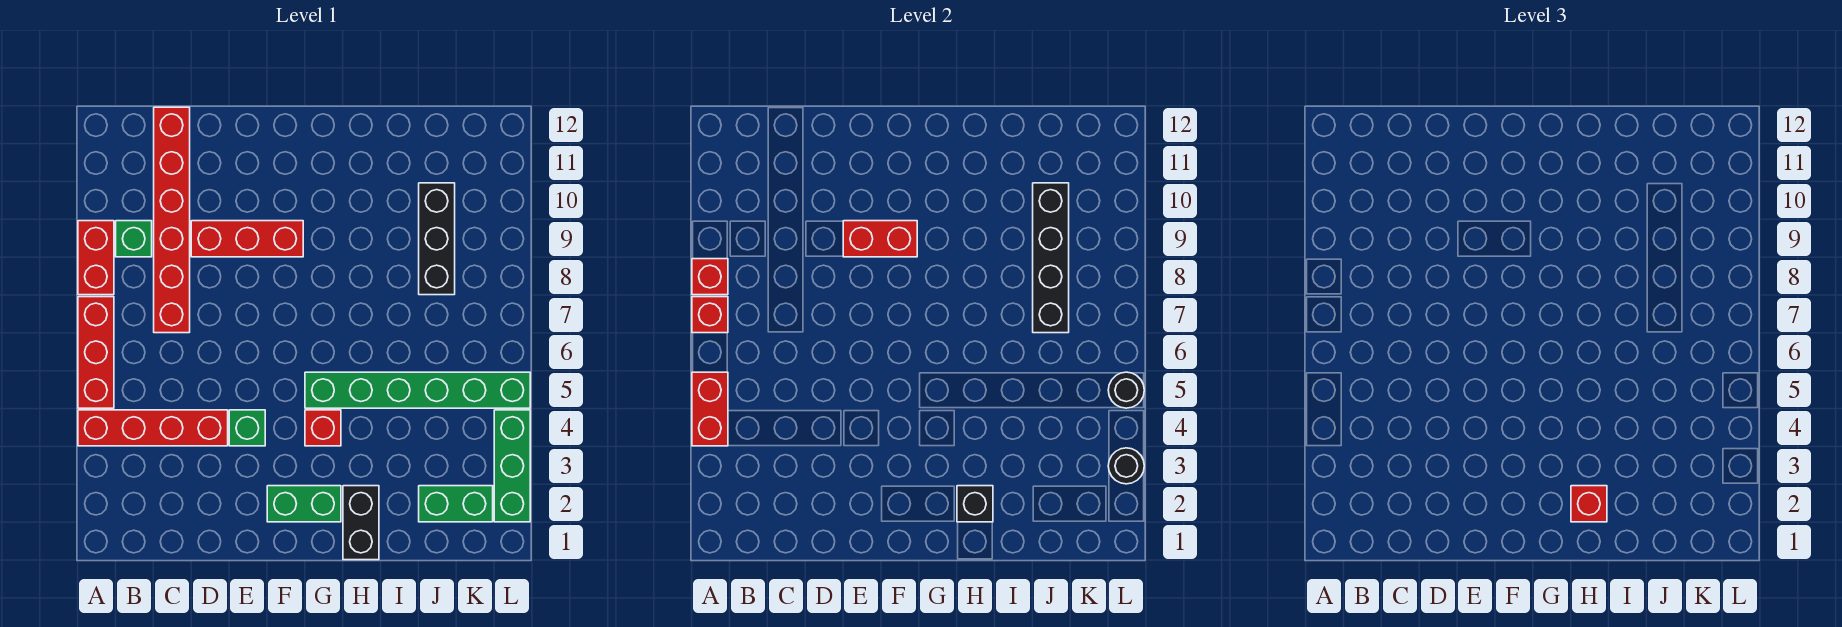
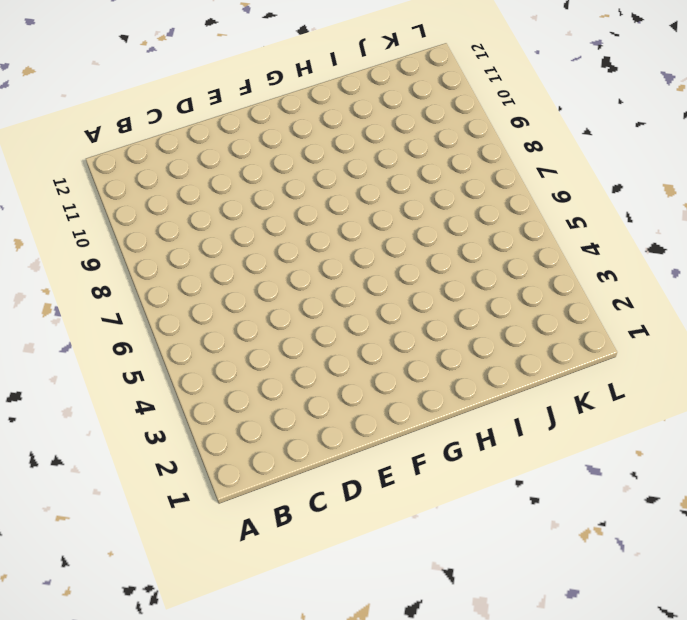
none -> red brick A4:D4 level 1
none -> red brick A5:A7 level 1
none -> red brick A8:A9 level 1

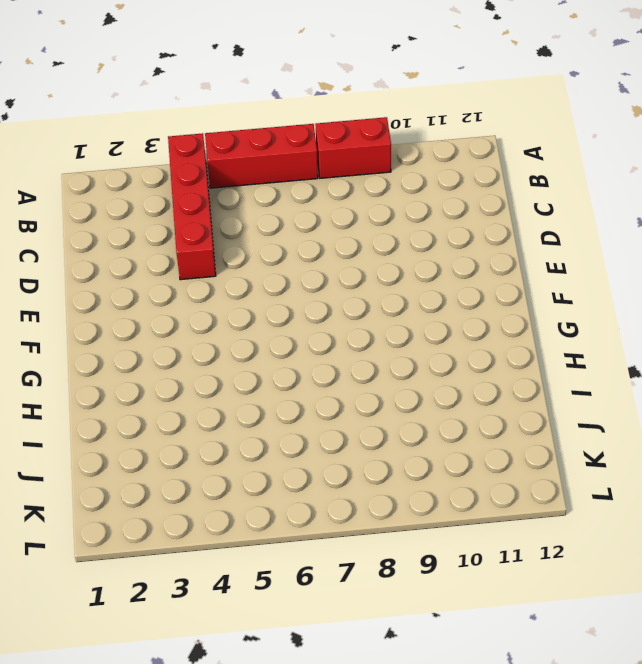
none -> green brick B9 level 1
none -> red brick C7:C12 level 1
none -> red brick D9:F9 level 1

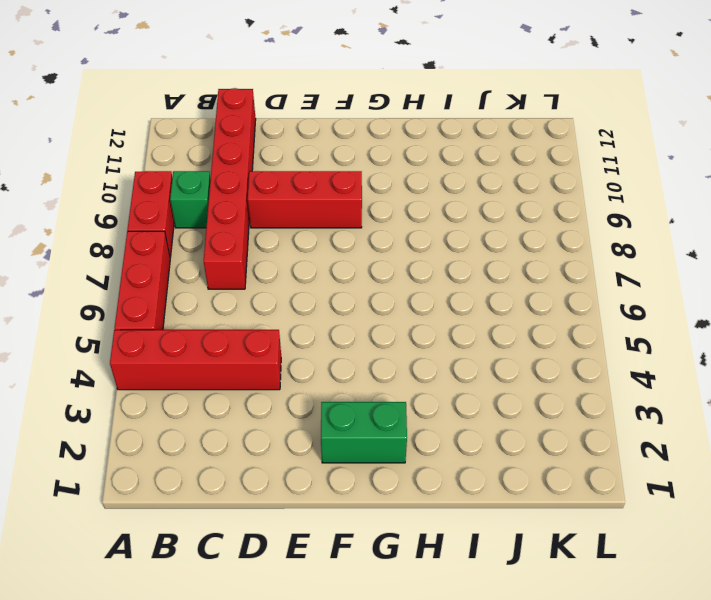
none -> green brick E4 level 1
none -> red brick G4 level 1
none -> green brick G5:L5 level 1

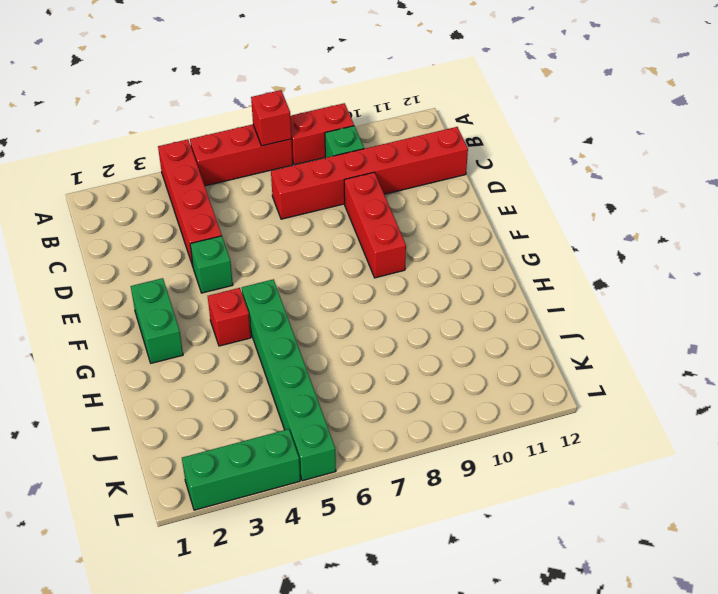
none -> black brick H1:H2 level 1
none -> green brick J2:K2 level 1
none -> black brick J8:J10 level 1

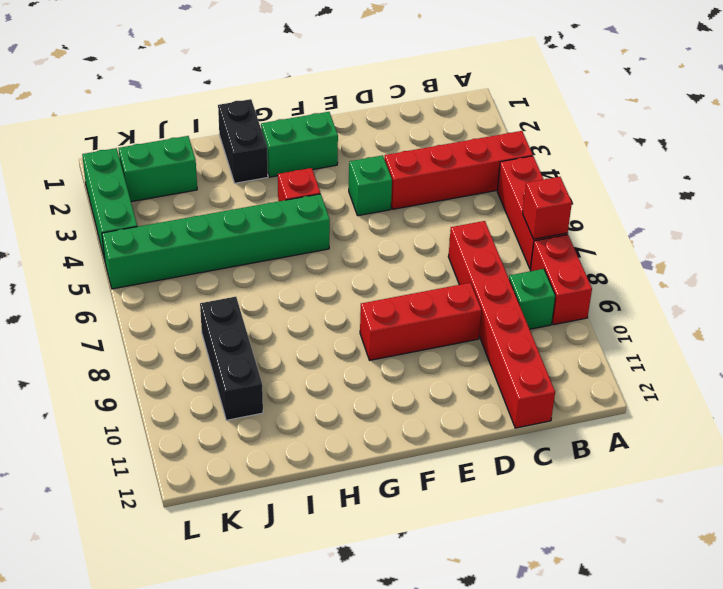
none -> red brick A4:A5 level 2
none -> red brick A8 level 2
none -> red brick E9:F9 level 2

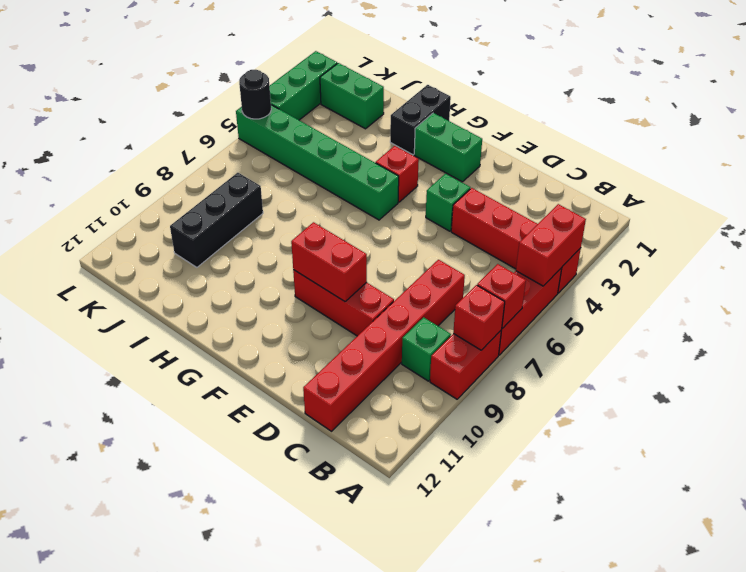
none -> black brick H2 level 2
none -> black brick J7:J10 level 2
none -> black round brick L3 level 2

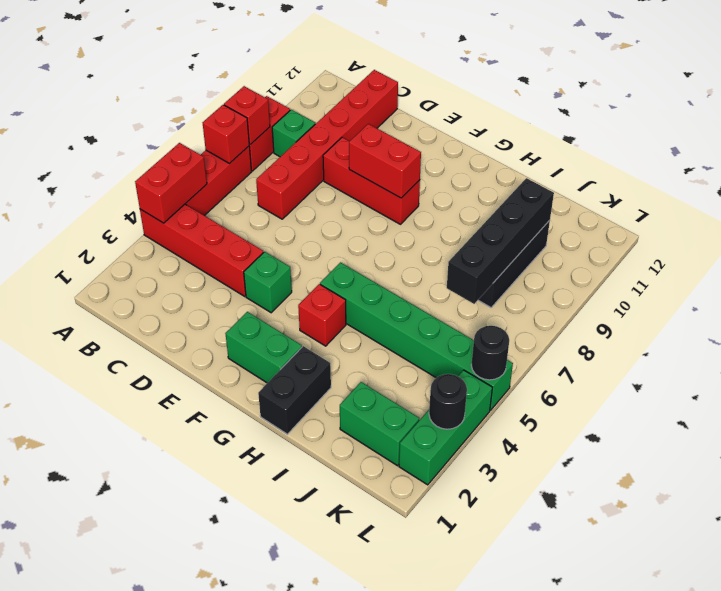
none -> black brick H2 level 2
none -> red brick H2 level 3

